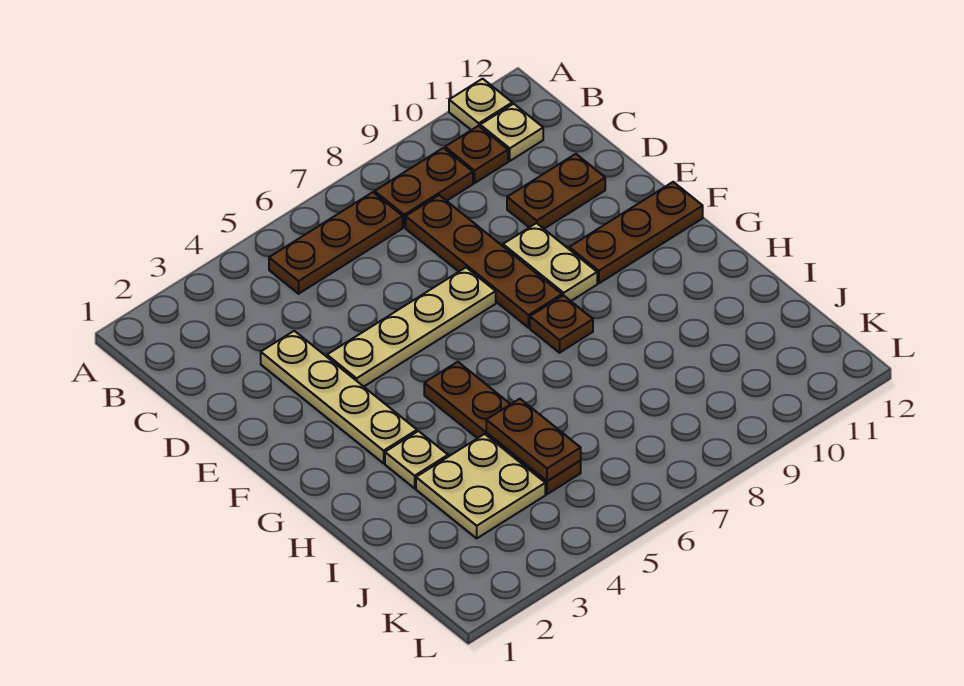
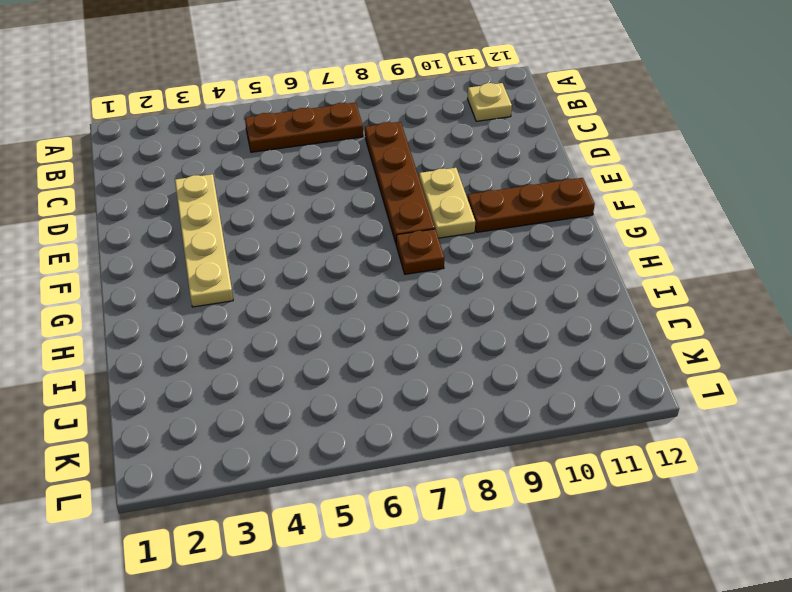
none -> tan plate A11 level 1
none -> brown plate B8:B9 level 1
none -> brown plate B10 level 1

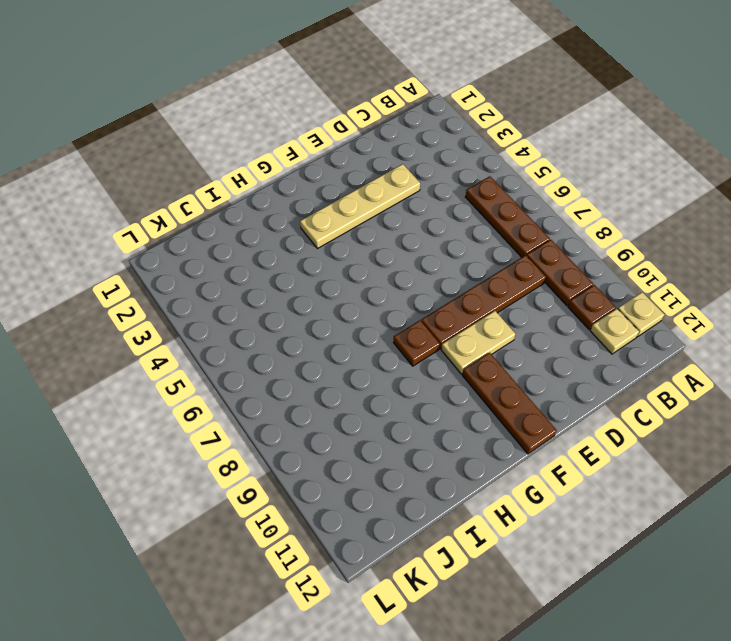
none -> brown plate D10:D11 level 1
none -> tan plate E4:E7 level 1
none -> brown plate G5:J5 level 1

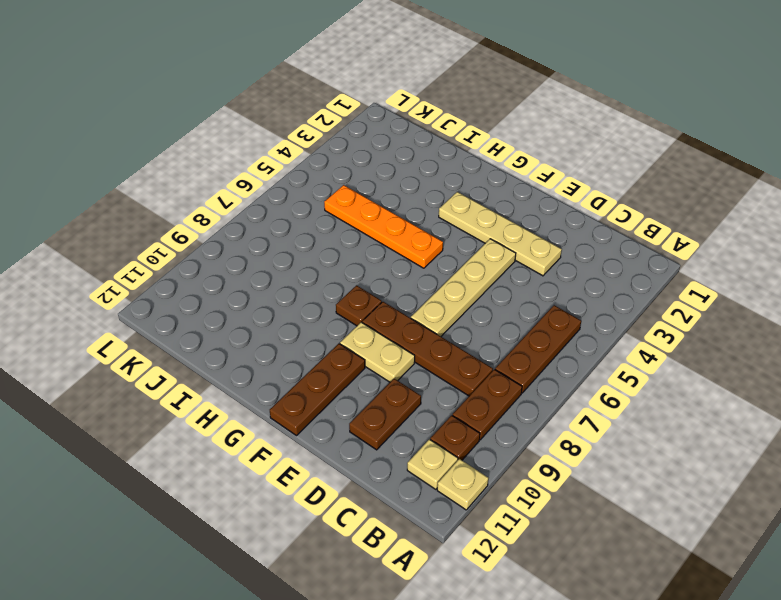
orange plate G5:J5 level 1 -> brown plate G5:J5 level 1
none -> tan plate H3 level 1
none -> tan plate I3:J4 level 1
none -> brown plate I5:J5 level 2

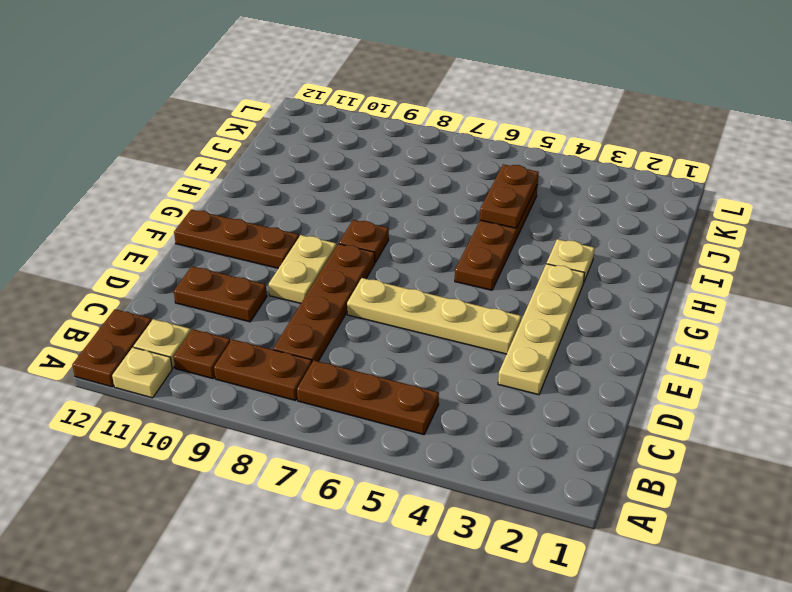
brown plate A12:B12 level 1 -> none
none -> tan plate I3:J4 level 1

